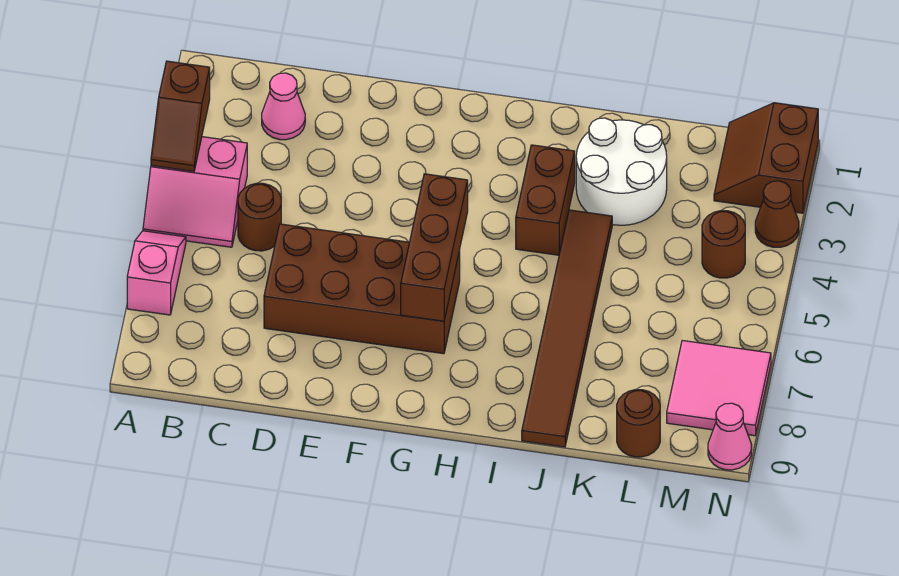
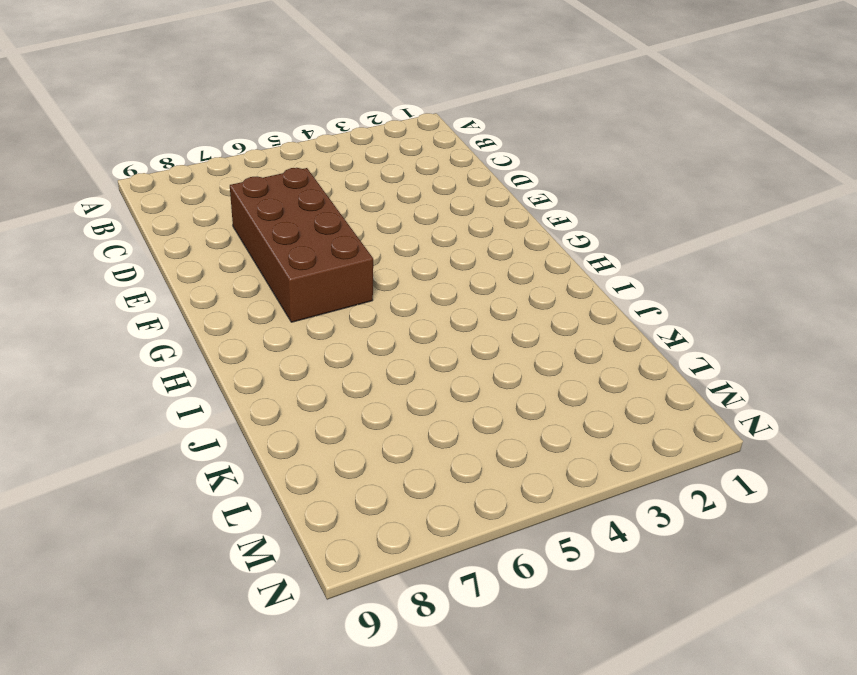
none -> pink slope A4:B5 level 1 top 4
none -> pink slope A6:A7 level 1 top 7
none -> pink cone C2 level 1

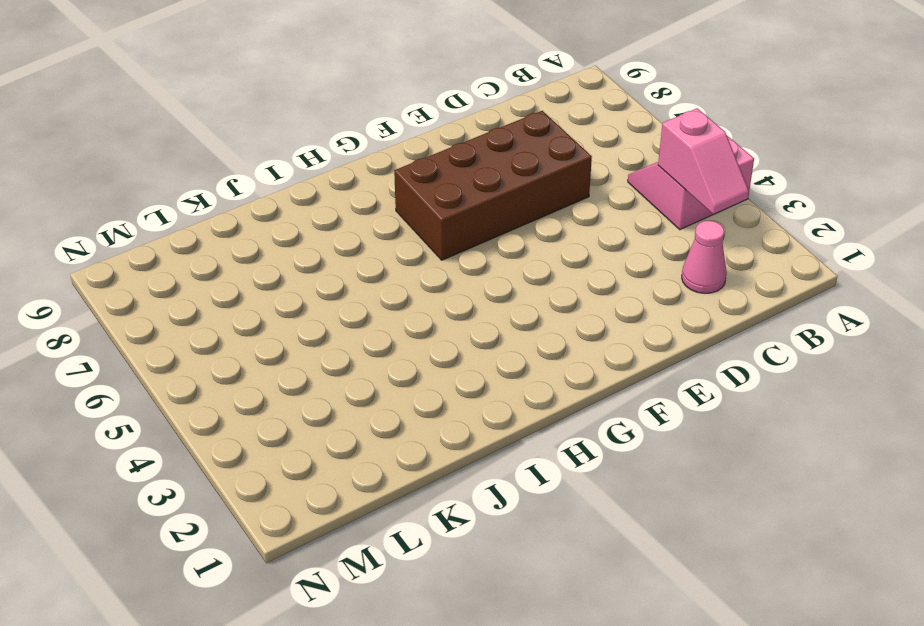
pink slope B3:B4 level 2 top 4 -> pink slope A6:A7 level 1 top 7
none -> brown round brick C5 level 1
none -> brown brick I3:I4 level 1
none -> white round brick J2:K3 level 1

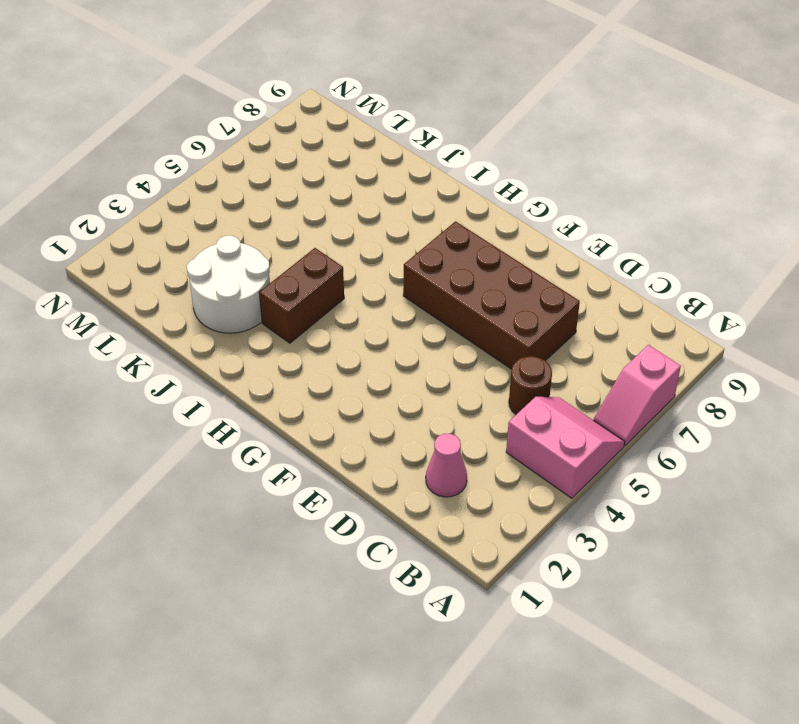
none -> brown tile J4:J9 level 1
none -> brown round brick L9 level 1
none -> brown slope M1:N2 level 1 top N

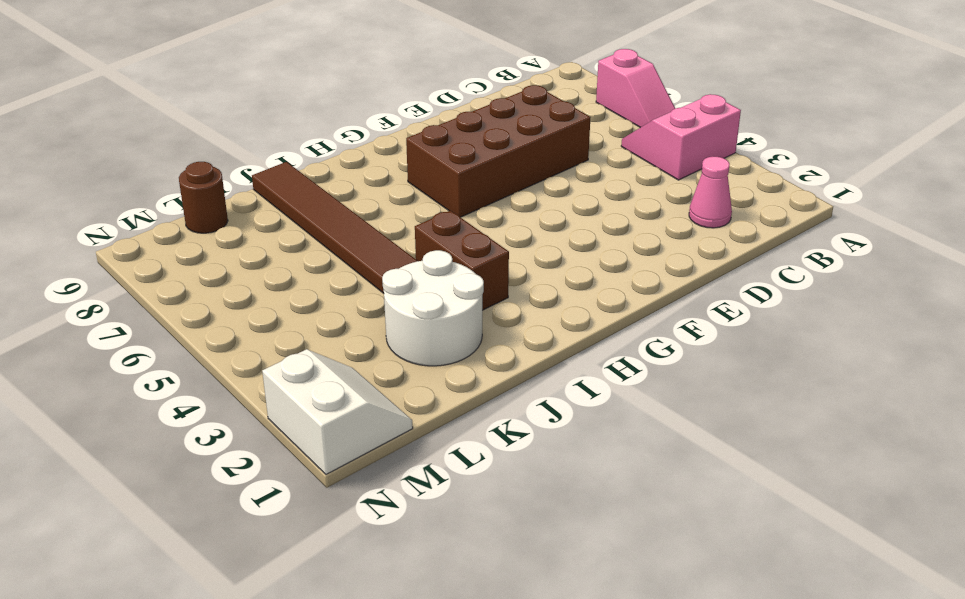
white slope M1:N2 level 1 top N -> brown slope M1:N2 level 1 top N
none -> brown round brick C5 level 1
none -> brown round brick M4 level 1
none -> pink tile M7:N8 level 1

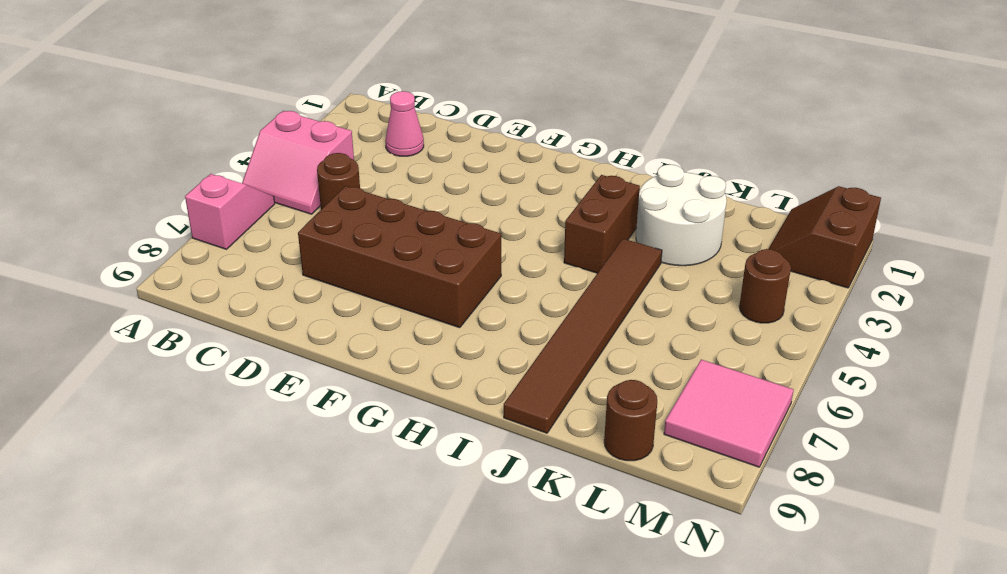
none -> brown cone N3 level 1
none -> pink cone N9 level 1
none -> brown slope A3:A4 level 2 top 3

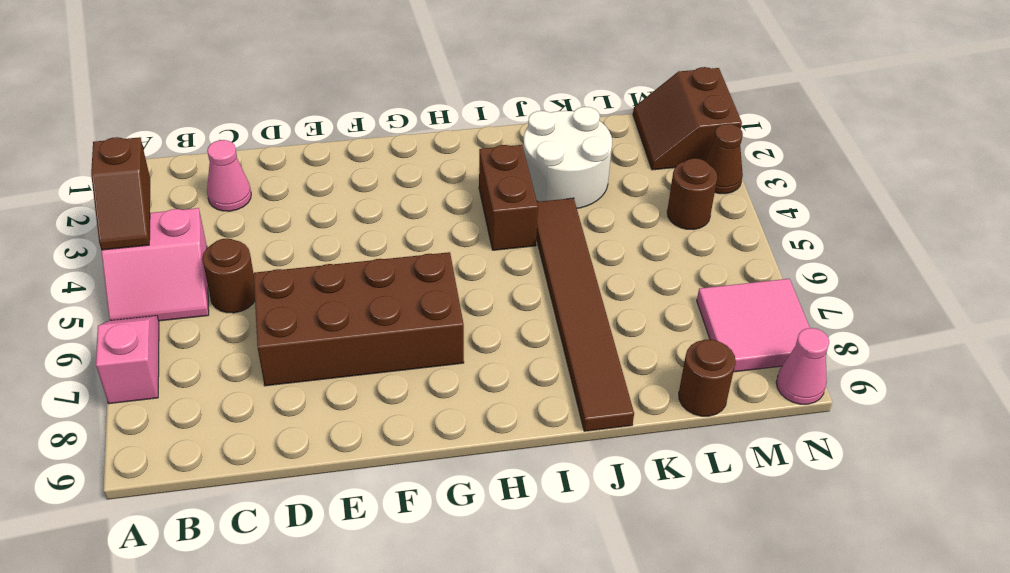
none -> brown brick G5:G7 level 2

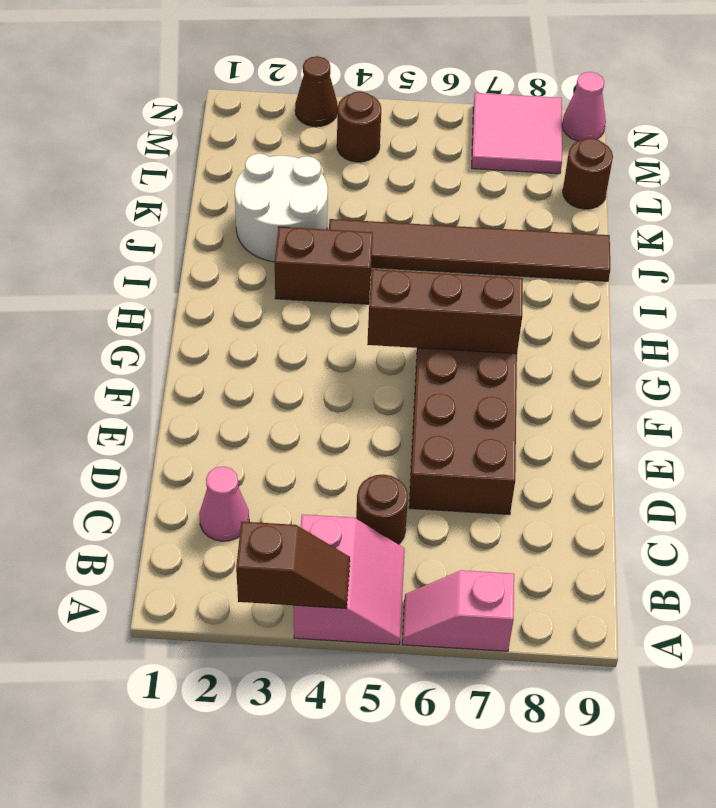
none -> brown slope M1:N2 level 1 top N

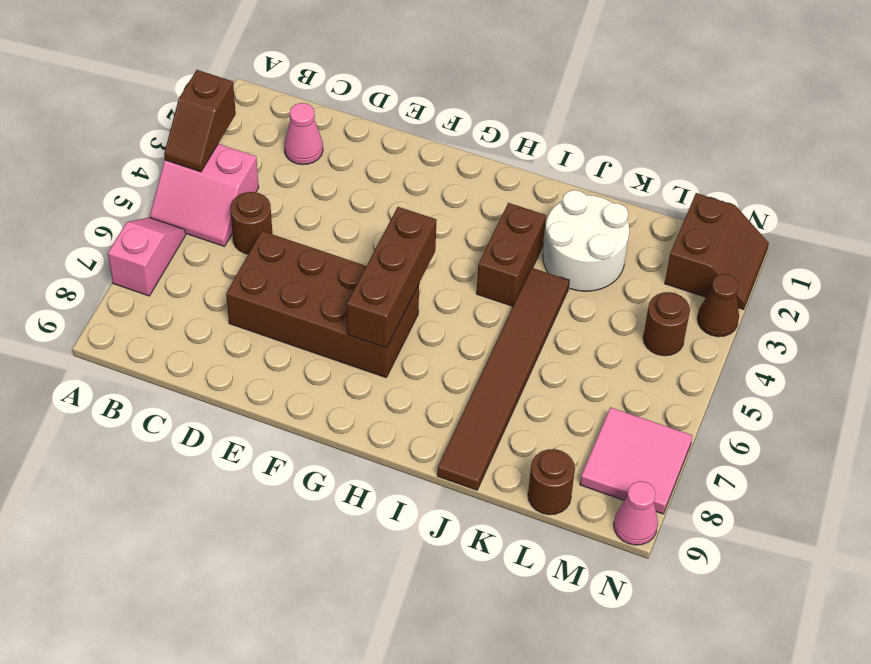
brown slope M1:N2 level 1 top M -> brown slope M1:N2 level 1 top N

